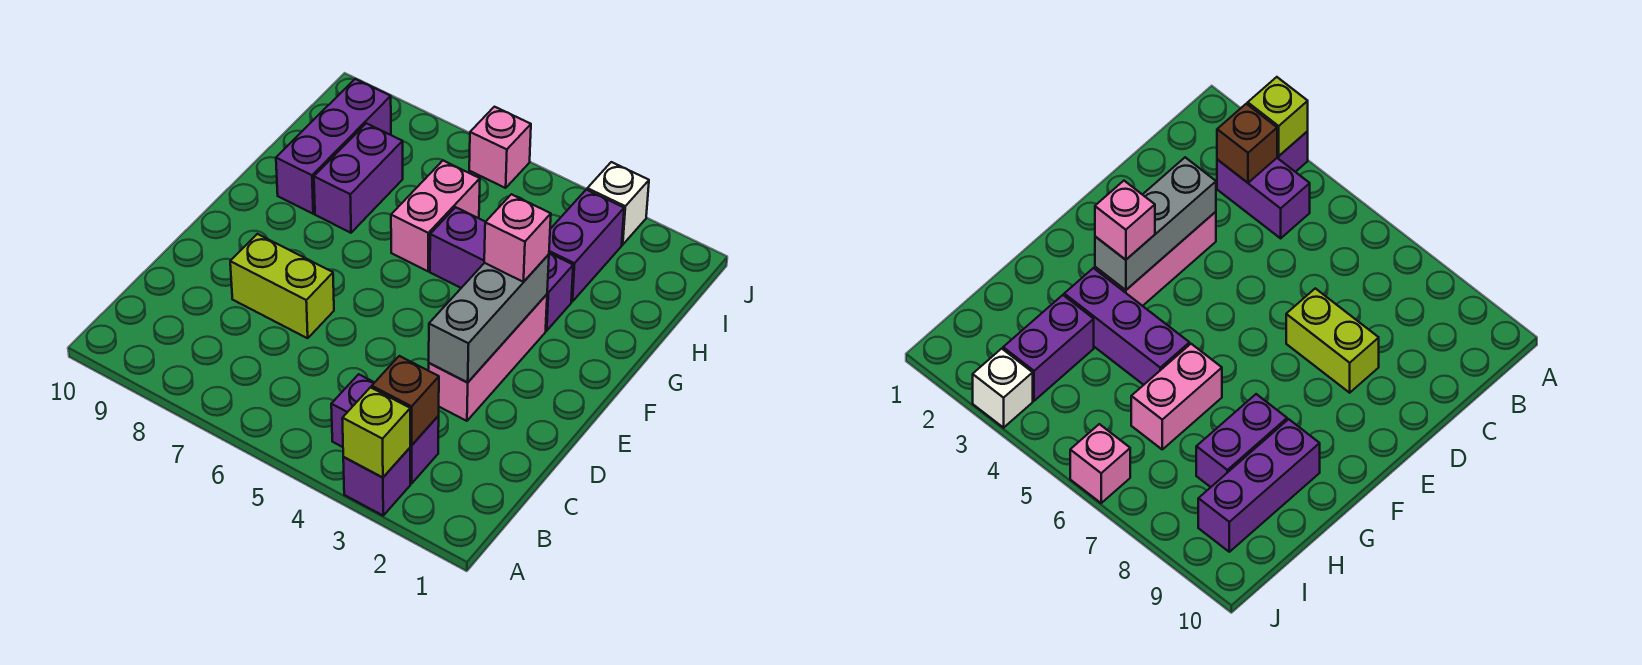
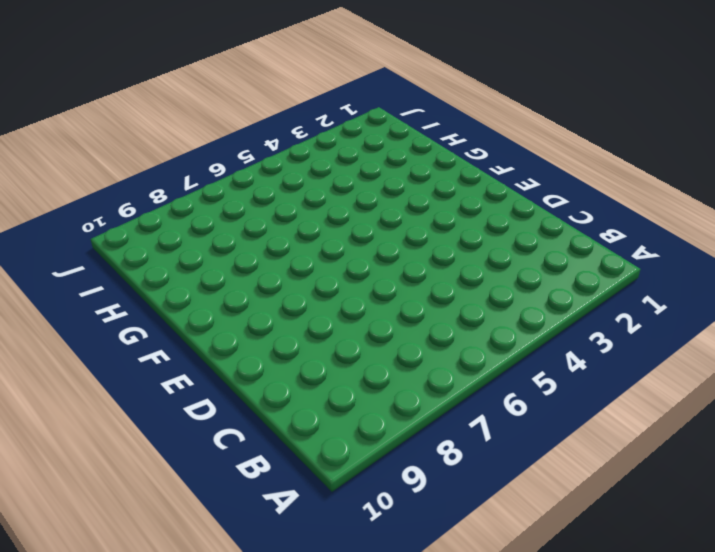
none -> purple brick A3 level 1
none -> purple brick B3:B4 level 1
none -> pink brick D3:F3 level 1

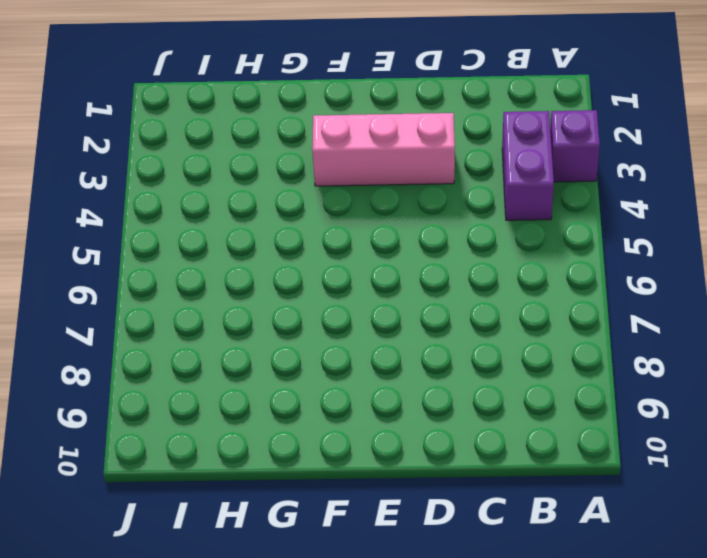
none -> lime brick D7:D8 level 1
none -> purple brick G3:G5 level 1
none -> pink brick G6:H6 level 1

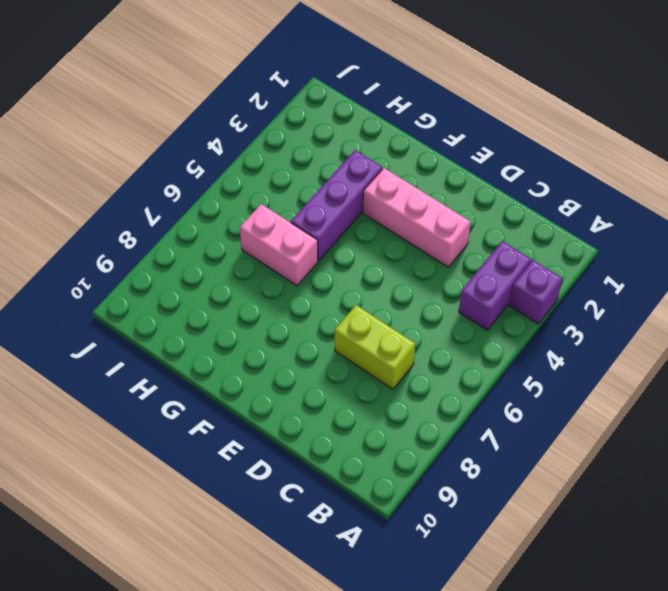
lime brick C7:D7 level 1 -> lime brick D7:D8 level 1
none -> purple brick G8:H8 level 1
none -> purple brick G9:I9 level 1
none -> purple brick H3:I3 level 1

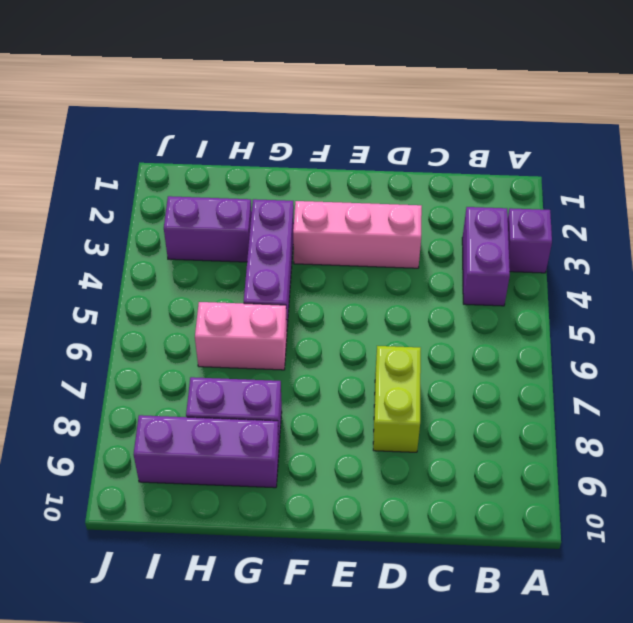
none -> white brick J3 level 1
none -> pink brick J6 level 1
none -> lime brick A3 level 2

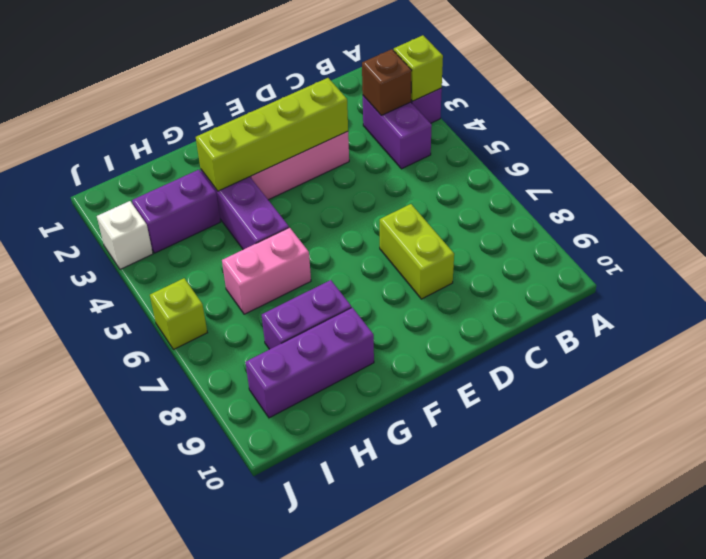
lime brick D3:G3 level 2 -> grey brick D3:F3 level 2
lime brick J6 level 1 -> pink brick J6 level 1
none -> pink brick F3 level 3

